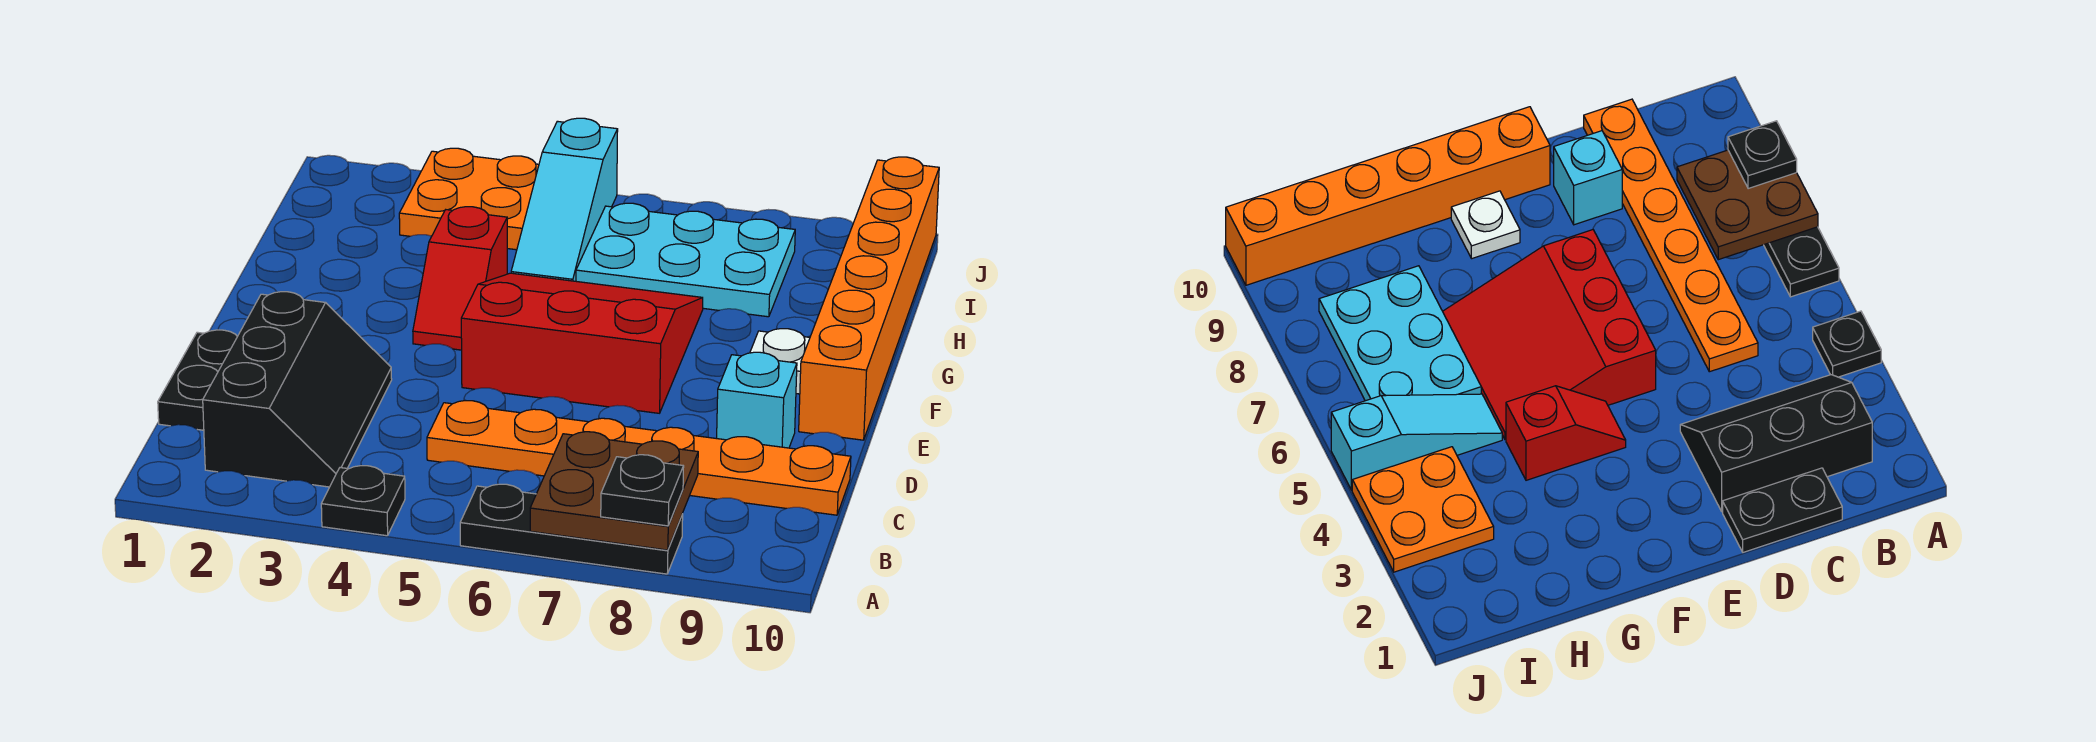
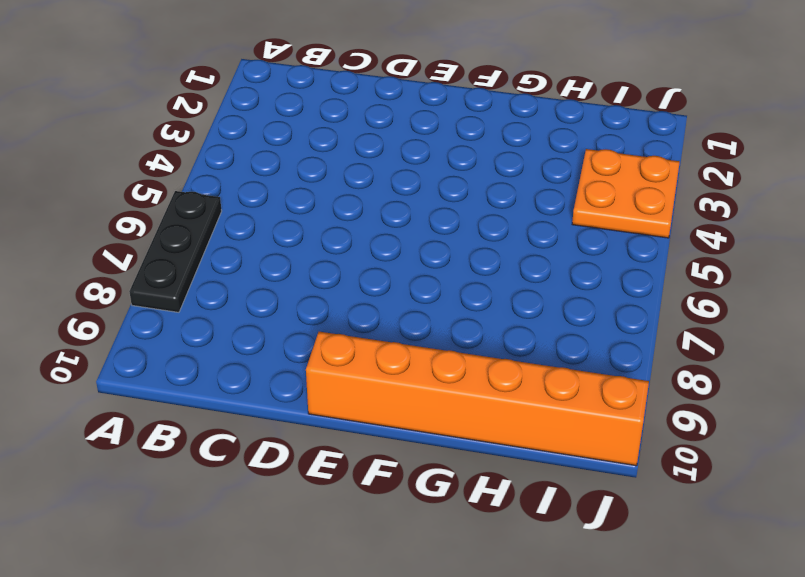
none -> black plate A4 level 1
none -> black slope B2:D3 level 1 top 2
none -> black plate C1:D1 level 1

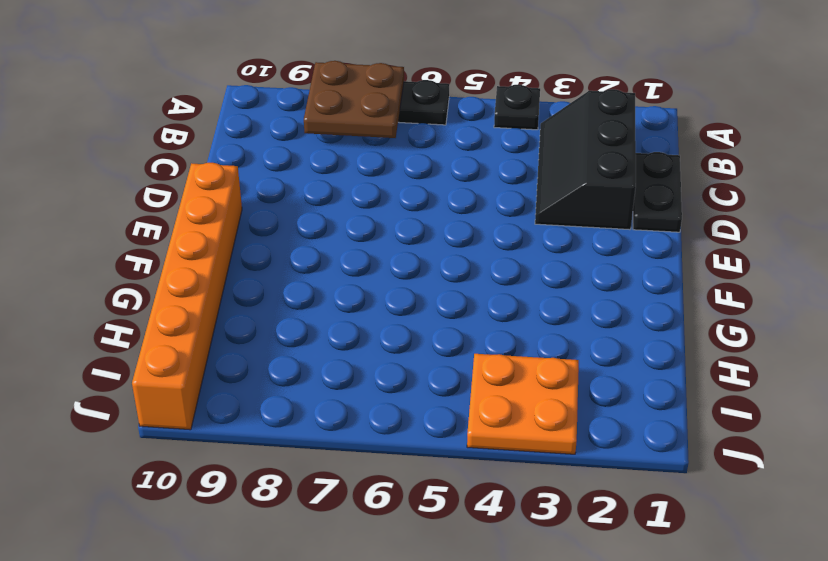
none -> orange plate C5:C10 level 1
none -> cyan brick D9 level 1
none -> red slope E5:G7 level 1 top E

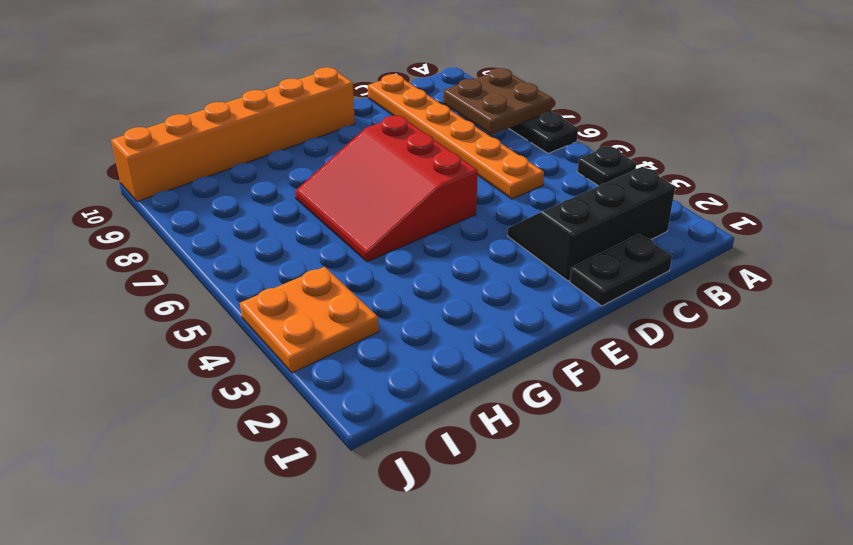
none -> cyan brick D9 level 1
none -> red slope F4:G4 level 1 top G
none -> white plate F9 level 1

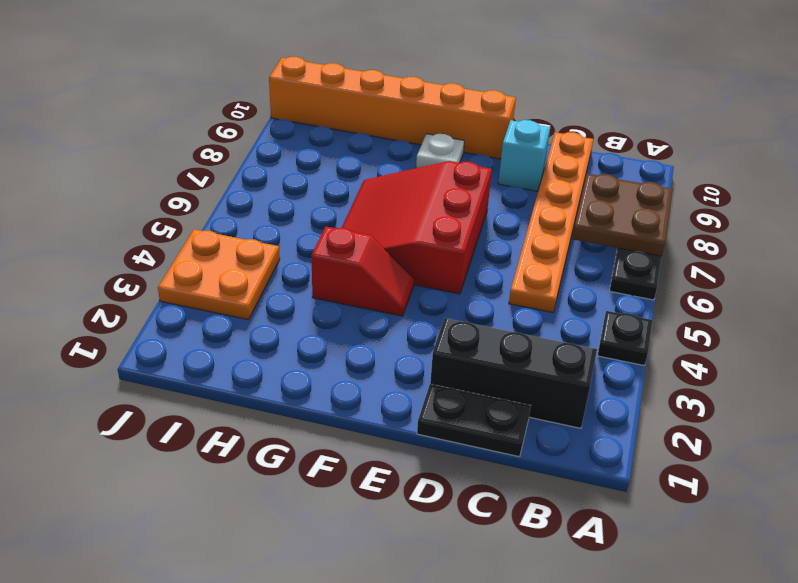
none -> cyan slope H5:J5 level 1 top J
none -> cyan plate H6:I8 level 1
none -> black plate A8 level 3

